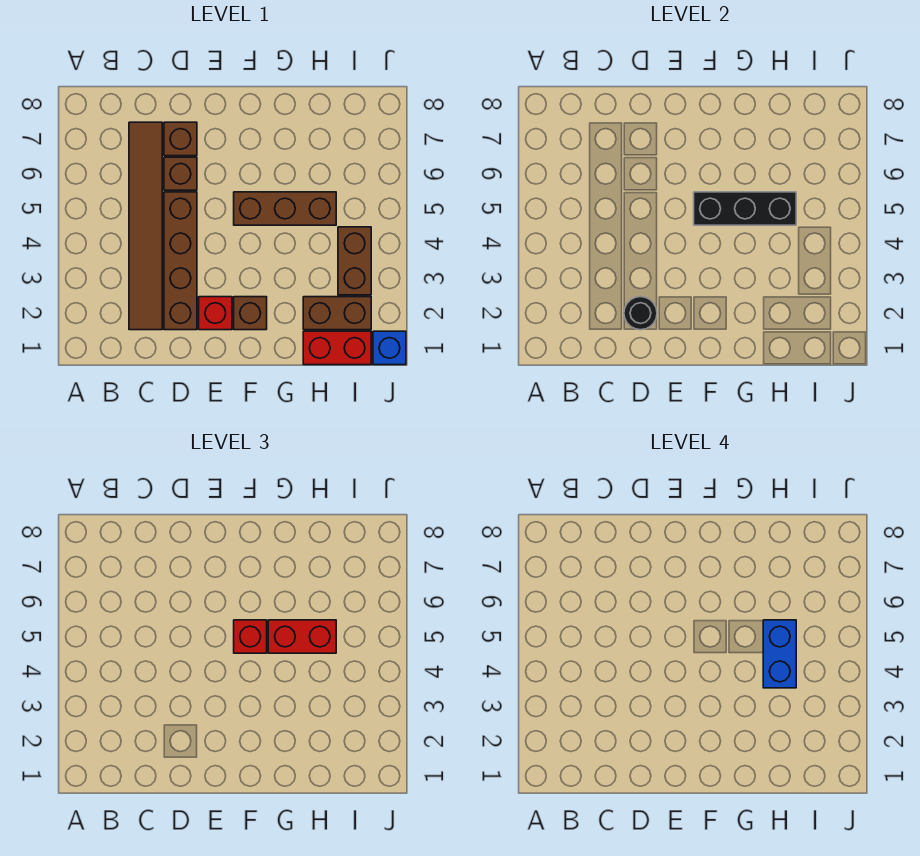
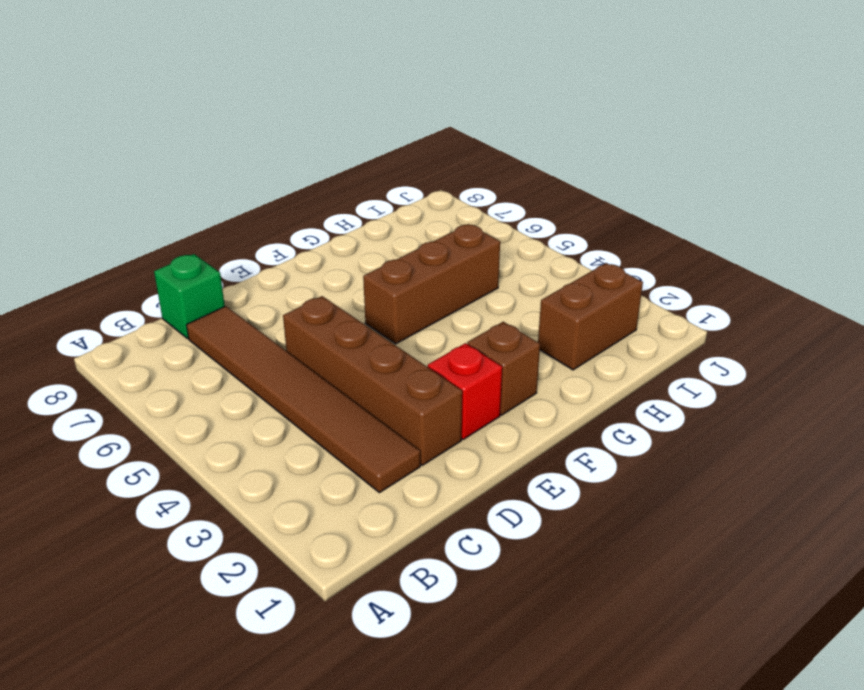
green brick C8 level 1 -> none
none -> brown brick D6 level 1
none -> brown brick D7 level 1
none -> red brick H1:I1 level 1

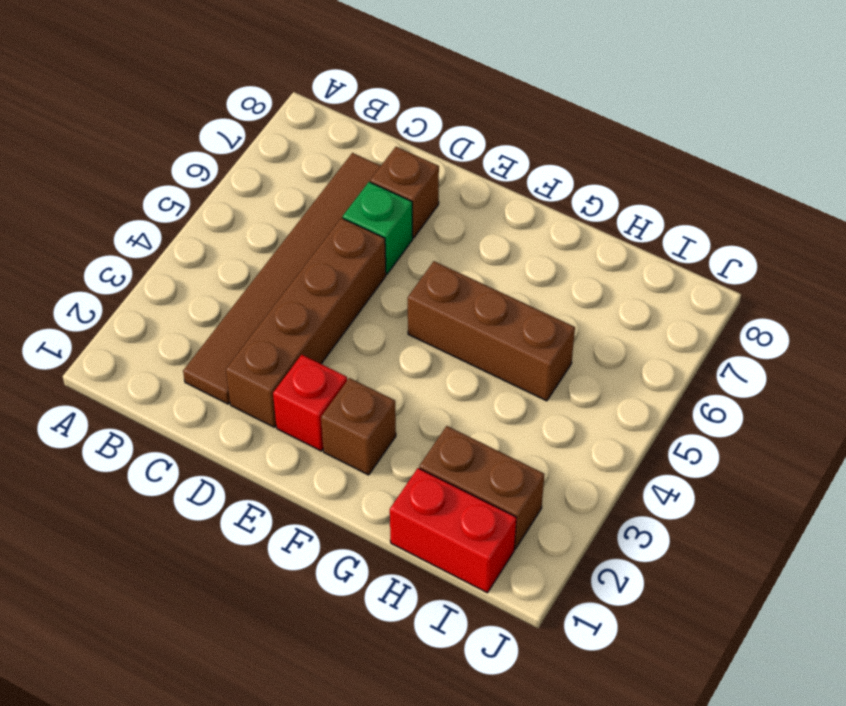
green brick D6 level 1 -> brown brick D6 level 1
none -> brown brick I3:I4 level 1
none -> blue brick J1 level 1
none -> black round brick D2 level 2

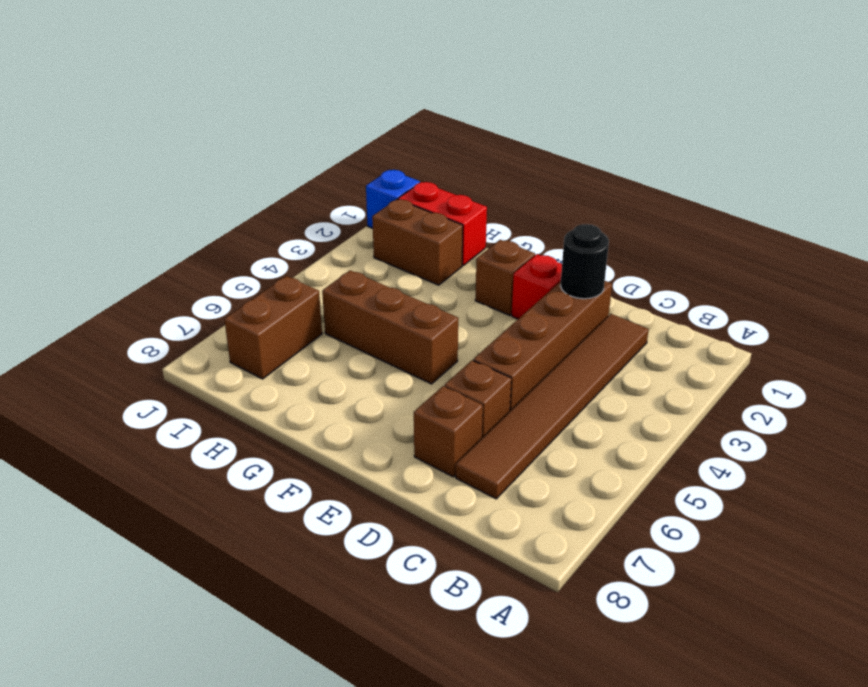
brown brick I6:I7 level 1 -> brown brick I3:I4 level 1
none -> black brick F5:H5 level 2
none -> red brick F5 level 3
none -> red brick G5:H5 level 3

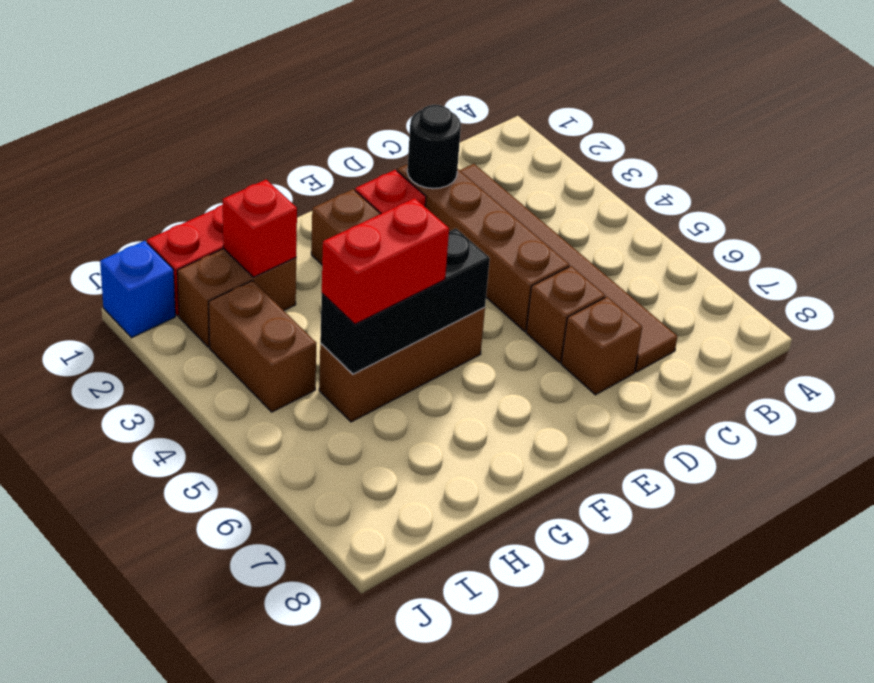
red brick H2 level 2 -> red brick F5 level 3
none -> blue brick H4:H5 level 4

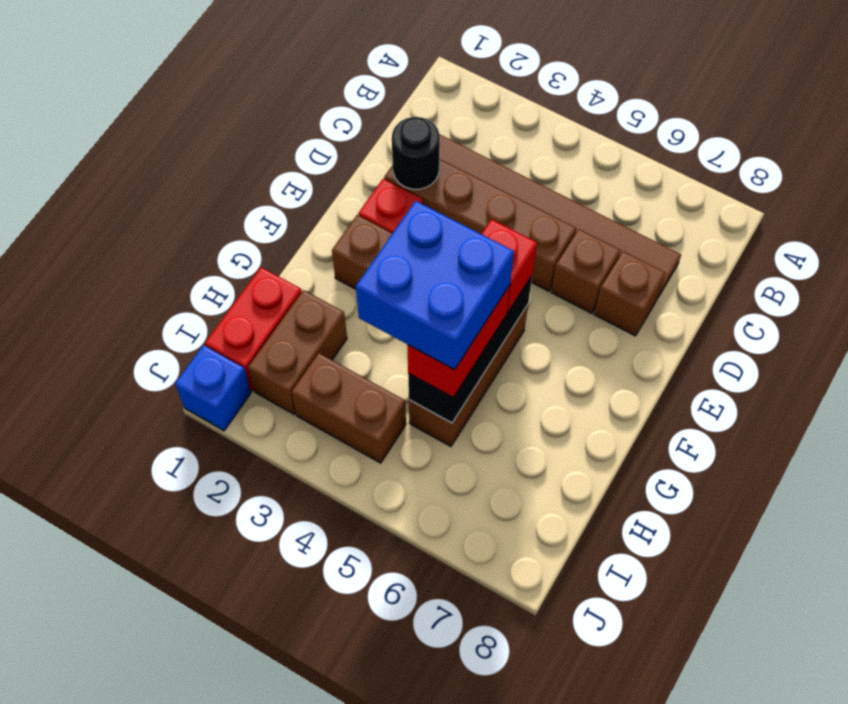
blue brick G4:H5 level 4 -> blue brick H4:H5 level 4

